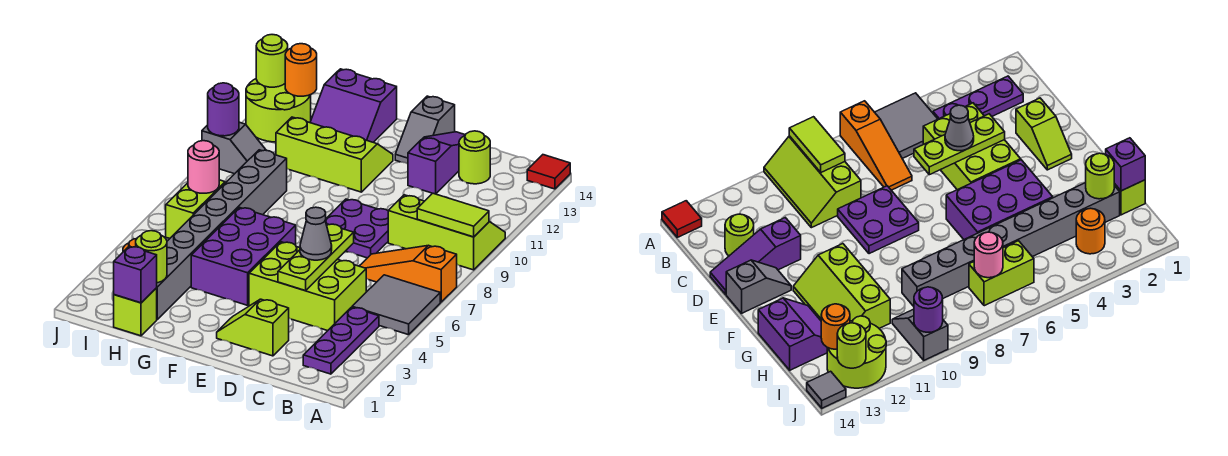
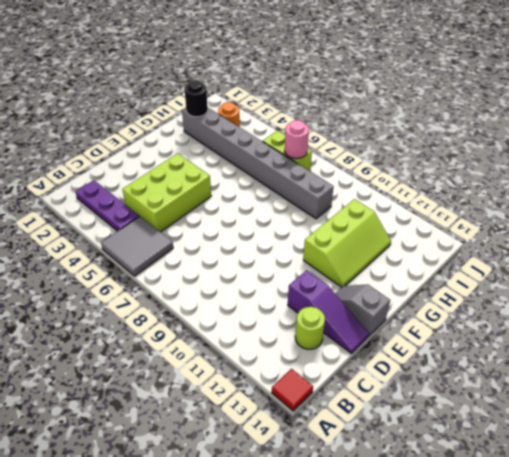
black round brick H2 level 2 -> lime round brick H2 level 2
none -> orange slope A7:C7 level 1 top A
none -> lime slope A9:C10 level 1 top 9
none -> lime slope D2:E2 level 1 top D
none -> purple plate D8:E9 level 1

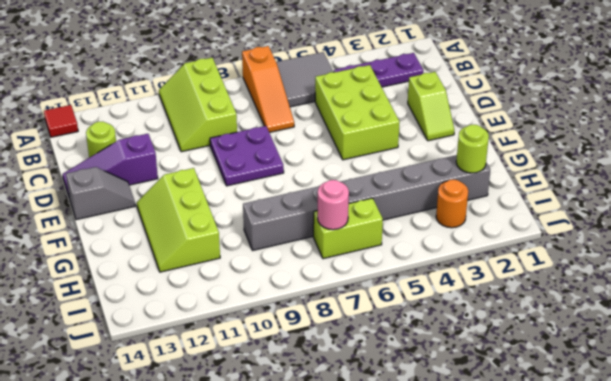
none -> purple brick F4:G6 level 1
none -> purple slope G13:H14 level 1 top 14
none -> lime brick H1 level 1
none -> grey slope I10:J10 level 1 top J

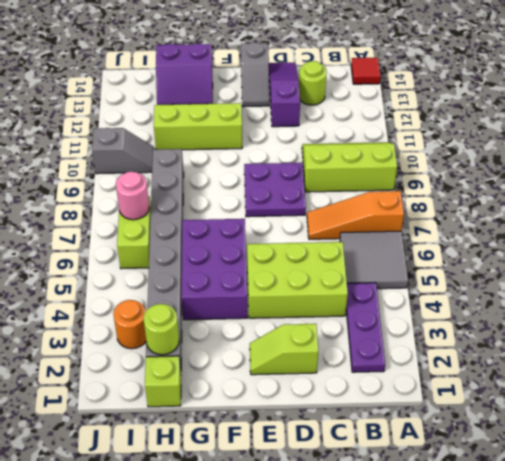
none -> lime round brick I12:J13 level 1
none -> grey tile J14 level 1
none -> lime tile A9:B9 level 2
none -> lime plate D4:D6 level 2

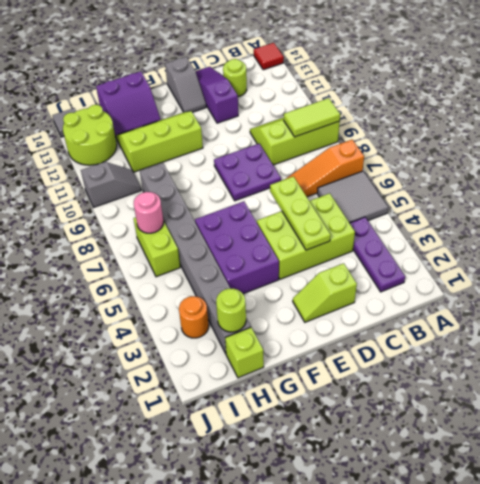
none -> purple brick H1 level 2
none -> orange round brick I13 level 2
none -> purple round brick J10 level 2
none -> lime round brick J13 level 2

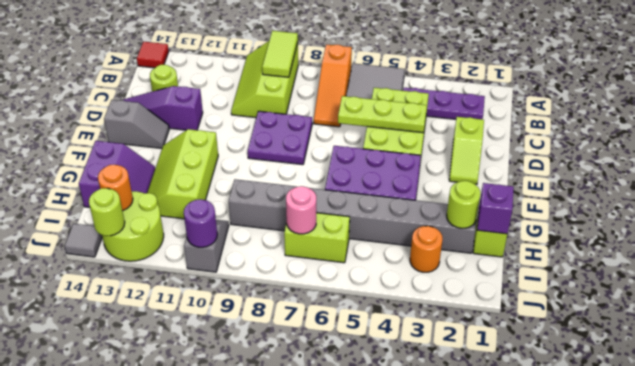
none -> grey cone D5 level 3

